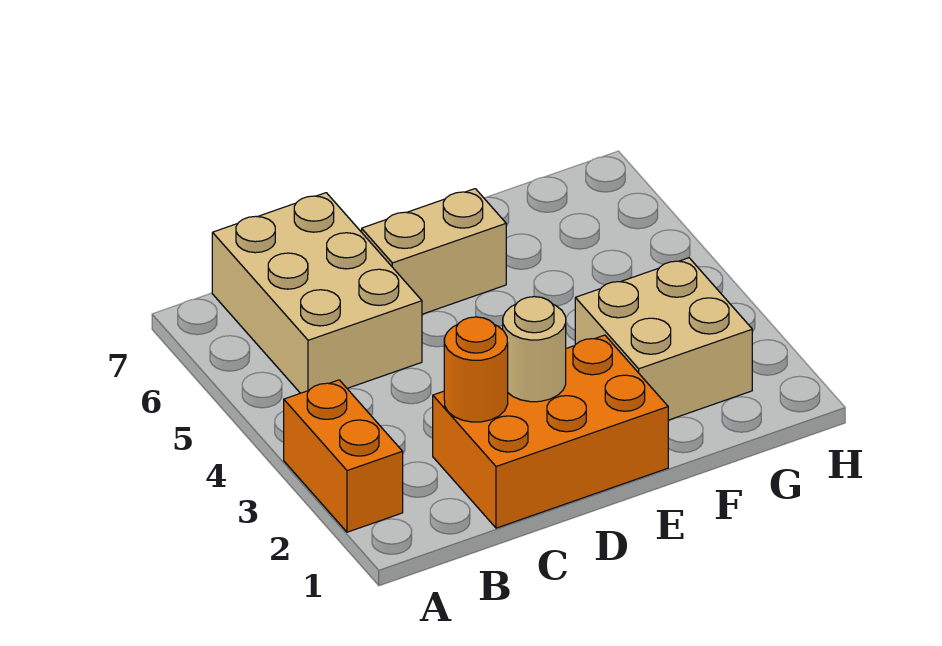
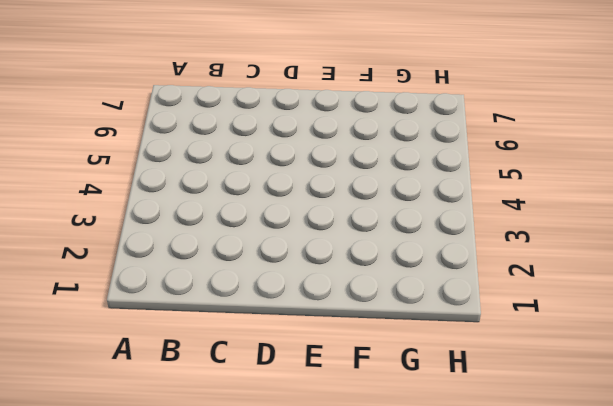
none -> orange brick A2:A3 level 1
none -> tan brick B5:C7 level 1

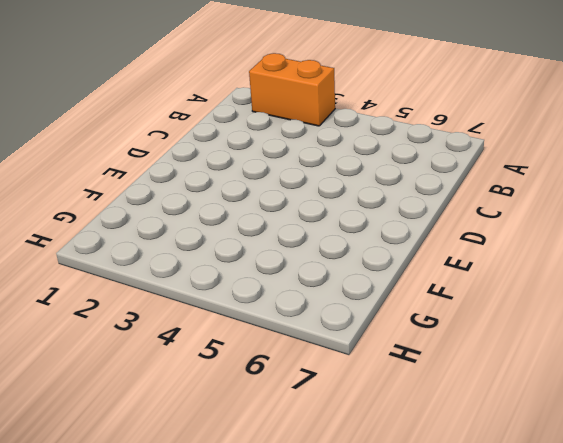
none -> tan brick B5:C7 level 1
none -> orange brick C1:E2 level 1

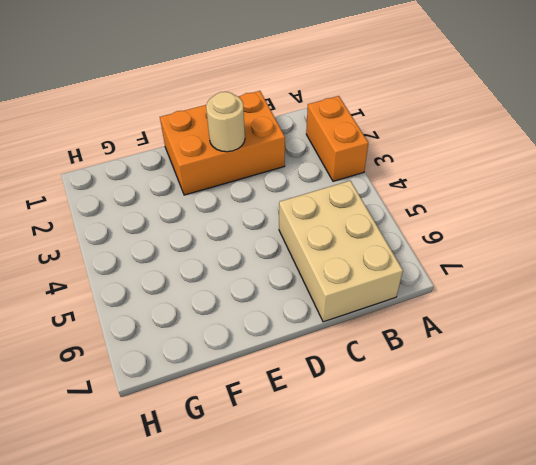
none -> tan brick D6:E6 level 1
none -> tan brick F2:G3 level 1

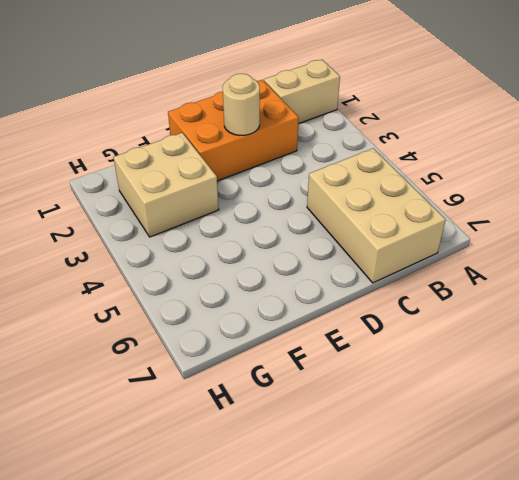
tan brick A1:B1 level 1 -> tan brick D6:E6 level 1
none -> orange brick A2:A3 level 1
none -> orange round brick C2 level 2

